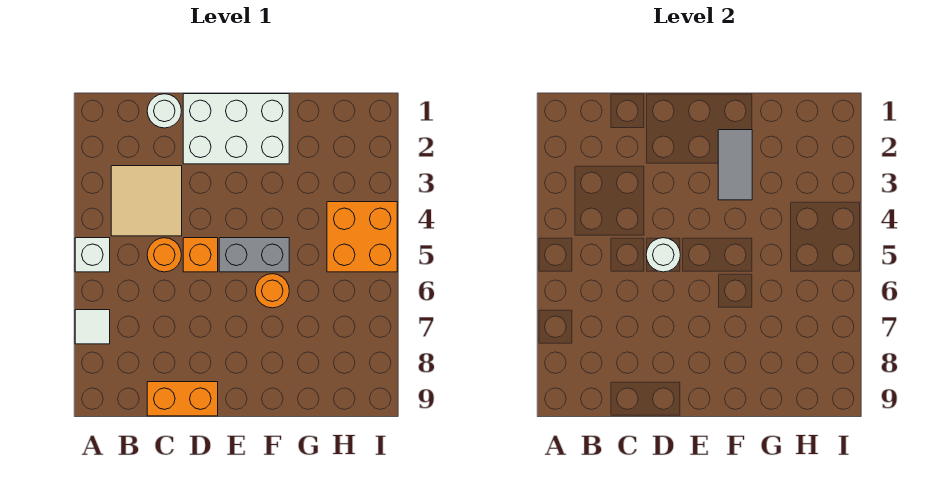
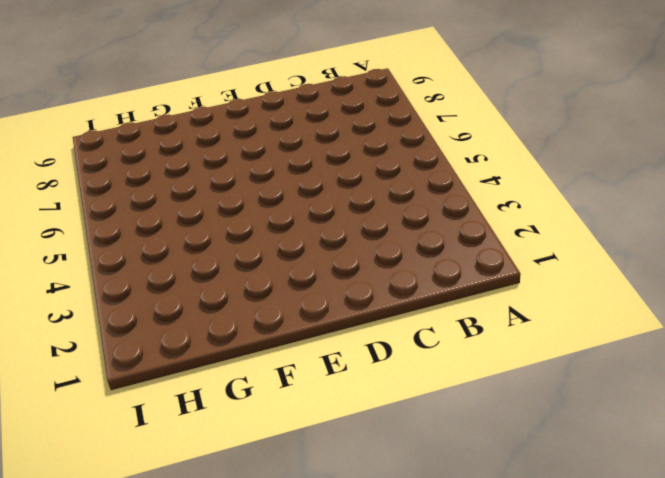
none -> white brick A5 level 1
none -> white tile A7 level 1
none -> tan tile B3:C4 level 1

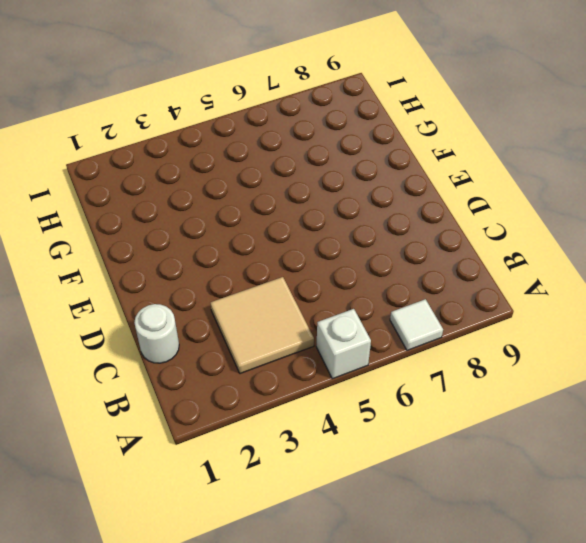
none -> orange round brick C5 level 1
none -> orange brick C9:D9 level 1
none -> white brick D1:F2 level 1

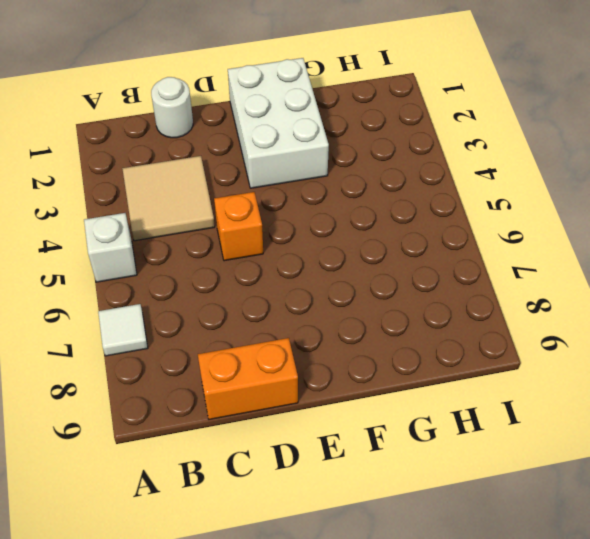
white brick E1:F3 level 1 -> white brick D1:F2 level 1
none -> orange round brick C5 level 1
none -> grey brick E5:F5 level 1
none -> orange round brick F6 level 1

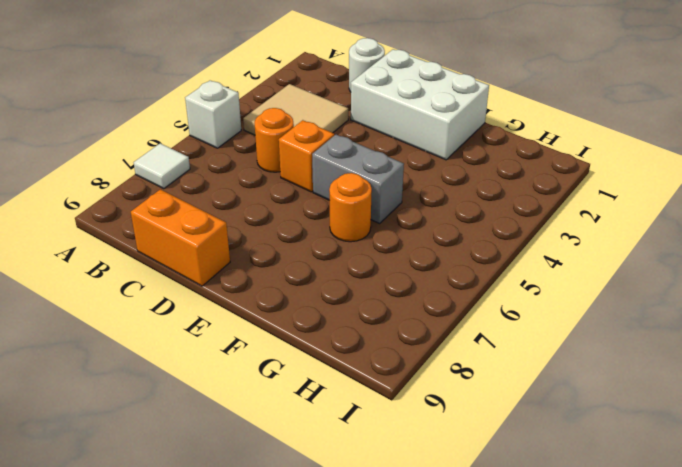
none -> orange brick H4:I5 level 1
none -> white round brick D5 level 2
none -> grey tile F2:F3 level 2

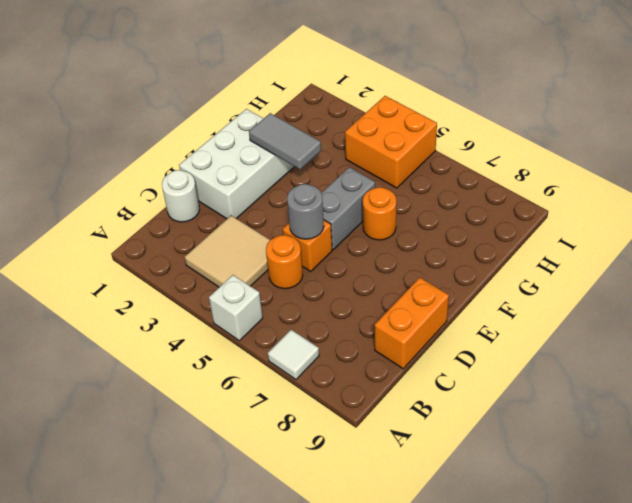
grey round brick D5 level 2 -> white round brick D5 level 2

